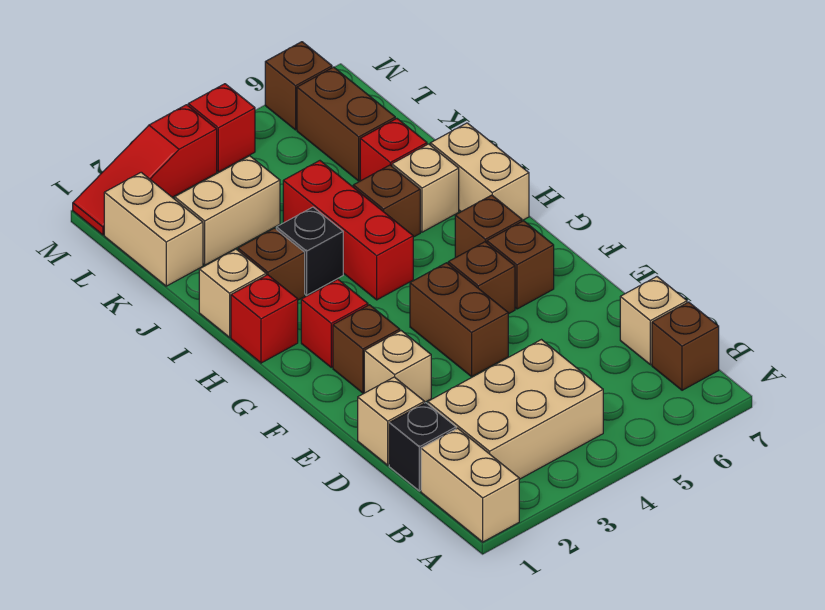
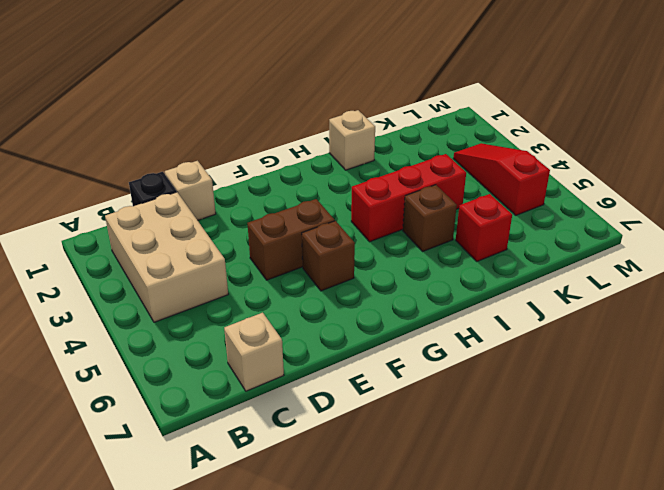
red slope L3:L5 level 1 top 5 -> red slope M1:M3 level 1 top 3
none -> tan brick A1:B1 level 1
none -> brown brick B7 level 1
none -> tan brick E2 level 1

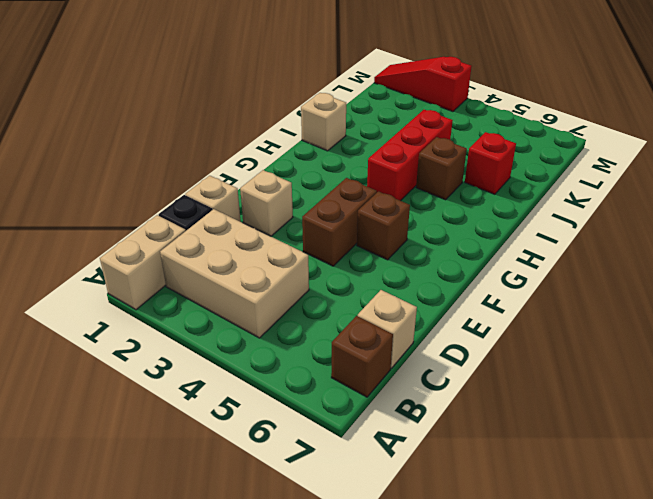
none -> brown brick F2 level 1
none -> brown brick F6 level 1
none -> red brick G2 level 1

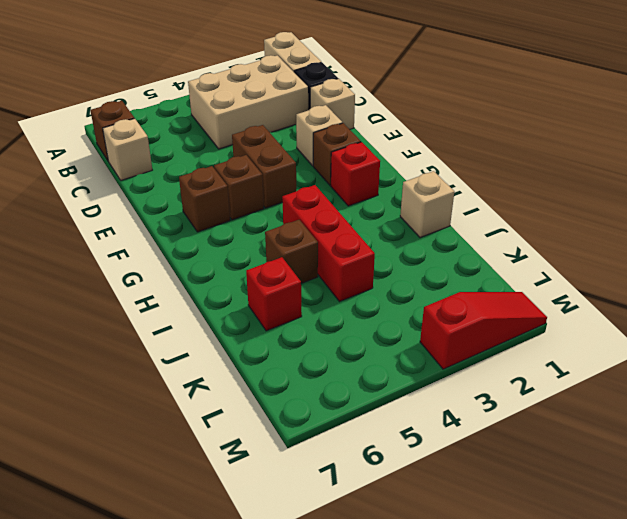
none -> brown brick G6 level 1
none -> red brick H1 level 1
none -> tan brick H7:I7 level 1

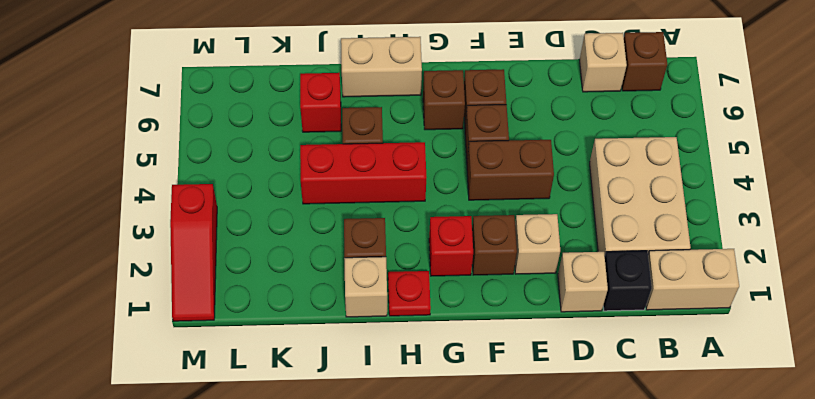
red plate H1 level 1 -> red brick H1 level 1
none -> black brick I3 level 1
none -> tan brick I6 level 1
none -> tan brick K1:L1 level 1

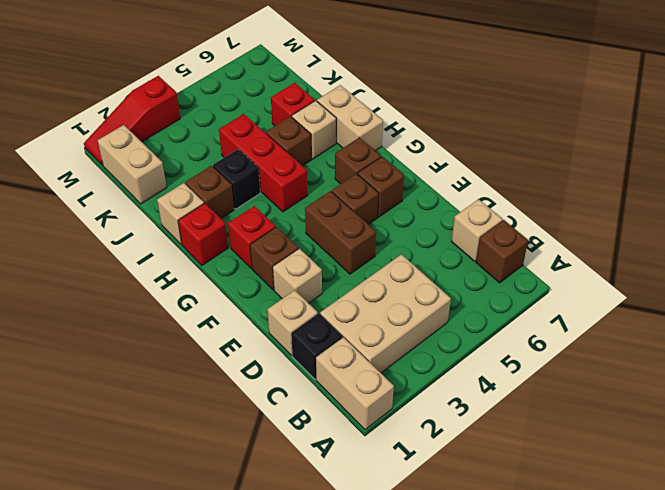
none -> tan brick K2:K3 level 1
none -> brown brick K6:L6 level 1
none -> red brick M4 level 1

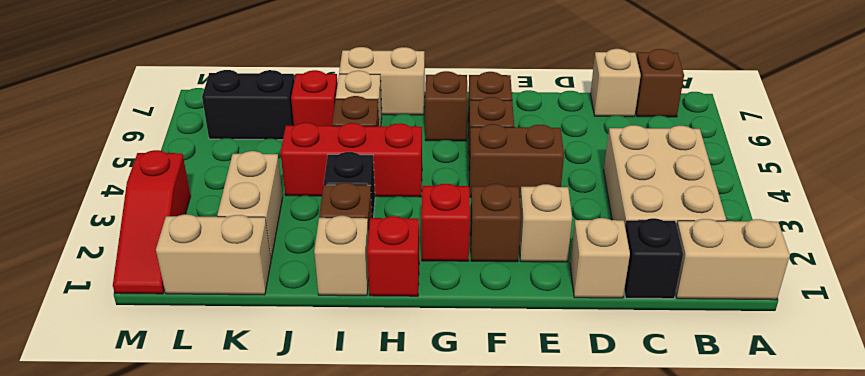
black brick K6:L6 level 1 -> brown brick K6:L6 level 1
none -> red brick M4 level 1
none -> brown brick M6 level 1

